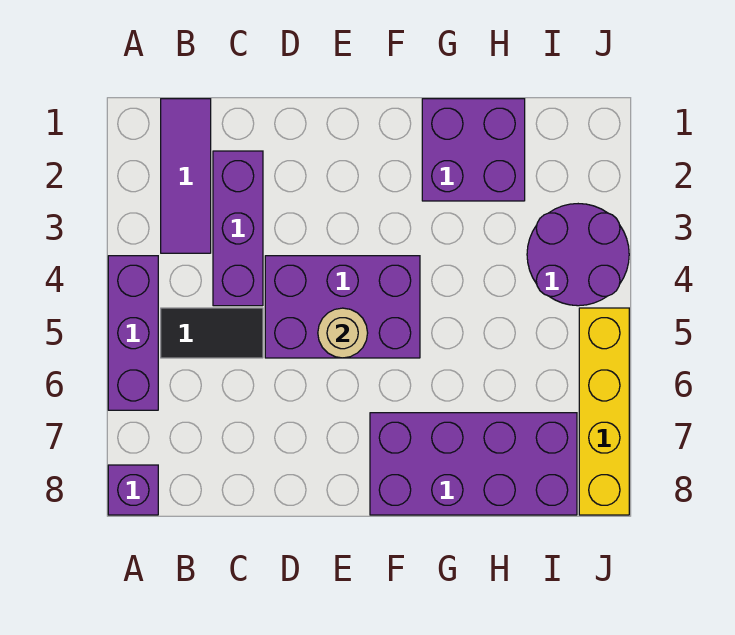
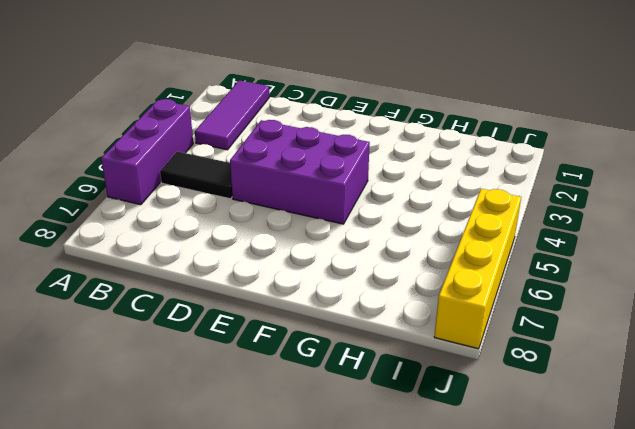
none -> purple brick A8 level 1
none -> purple brick C2:C4 level 1

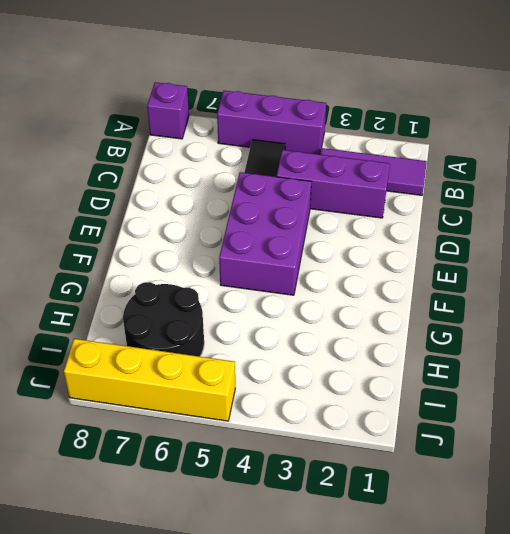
black round brick H6:I7 level 1 -> purple brick F7:I8 level 1
none -> purple brick G1:H2 level 1
none -> purple round brick I3:J4 level 1

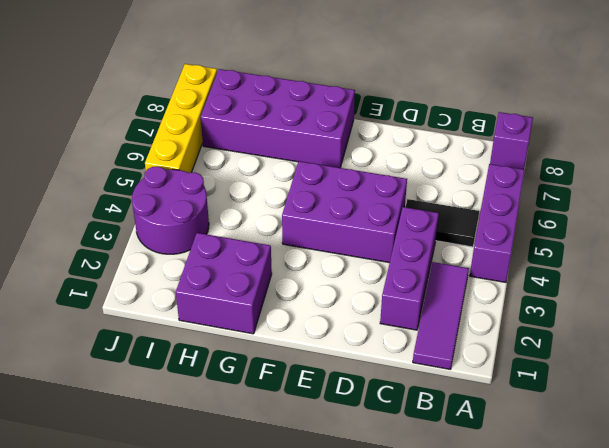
none -> tan round brick E5 level 2

